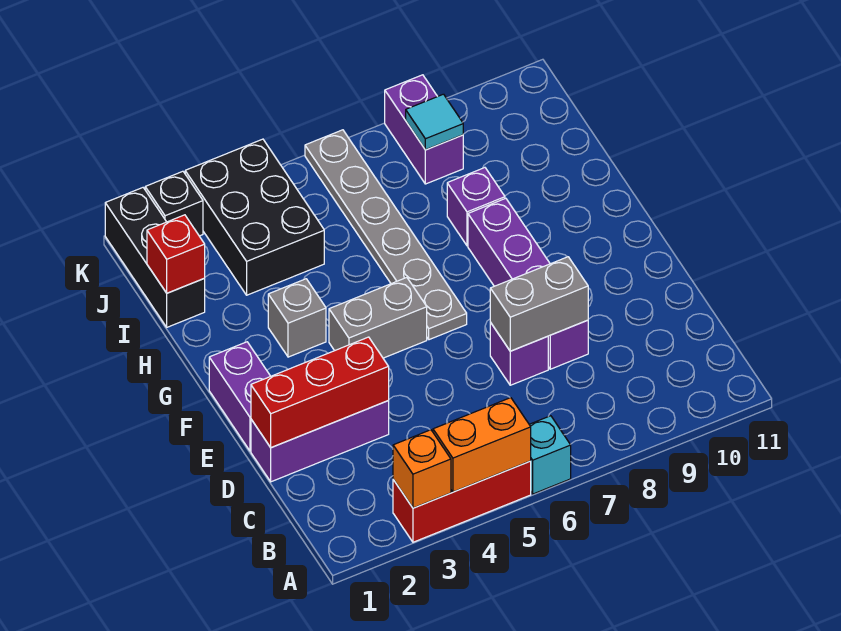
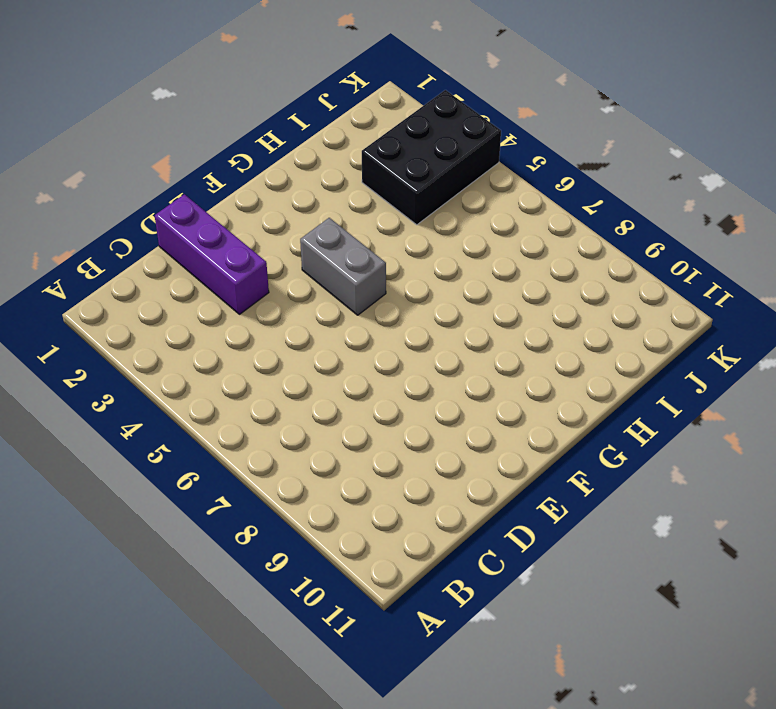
none -> red brick A3:A5 level 1
none -> cyan brick A6 level 1
none -> purple brick D7 level 1

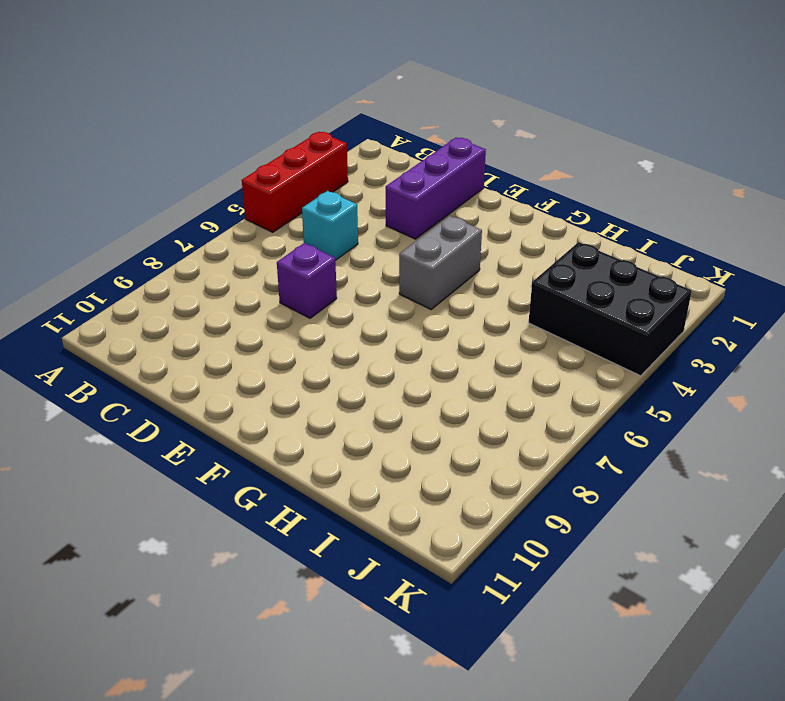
cyan brick C5 level 1 -> cyan brick A6 level 1
none -> purple brick D8:G8 level 1
none -> purple brick E1:F1 level 1
none -> grey plate F6:K6 level 1

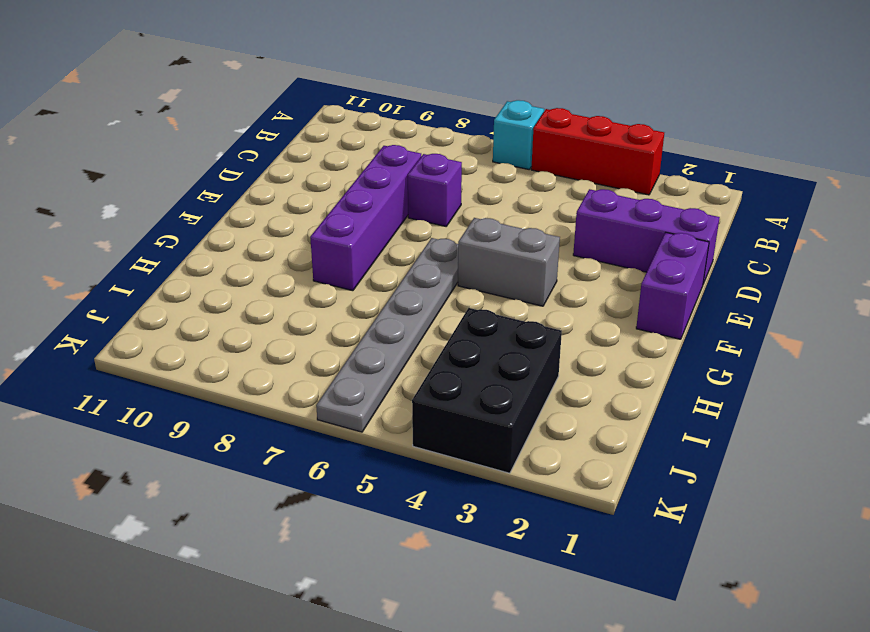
none -> grey brick G3 level 1
none -> purple brick H8 level 1
none -> black brick I1:K1 level 1

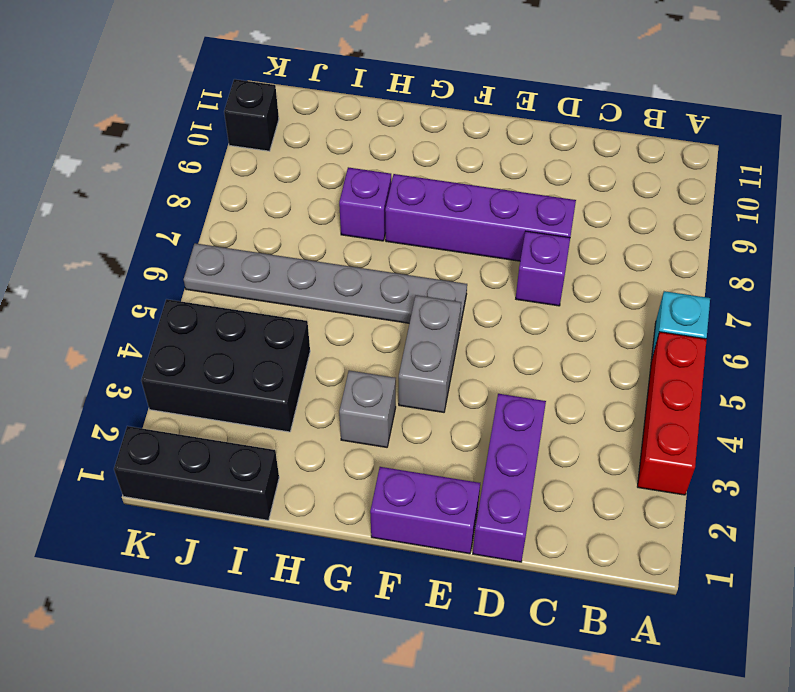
black brick K10 level 1 -> black brick K2 level 1
none -> purple brick J8:K8 level 1
none -> orange brick A3 level 2
none -> orange brick A4:A5 level 2

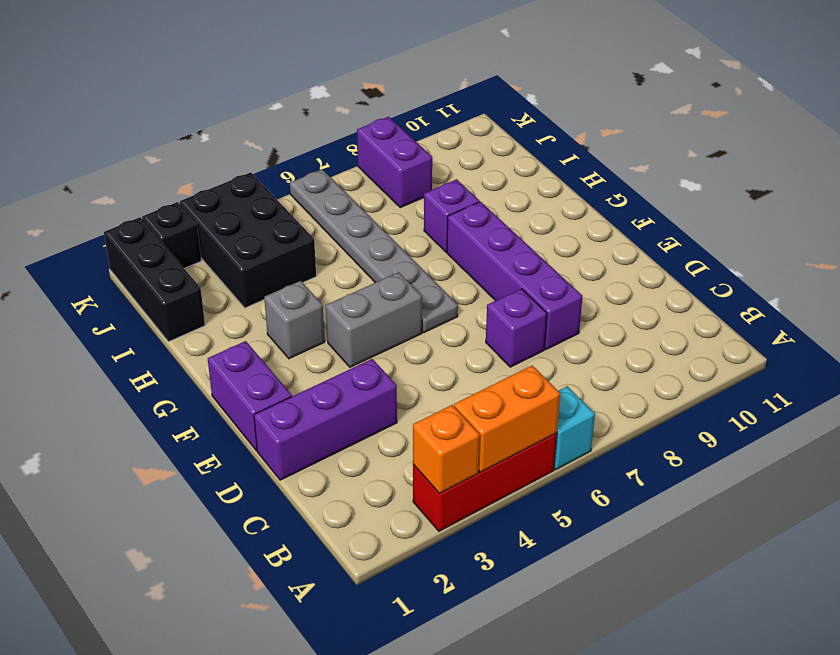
none -> red brick D1:D3 level 2
none -> grey brick D7:D8 level 2
none -> red brick I1 level 2

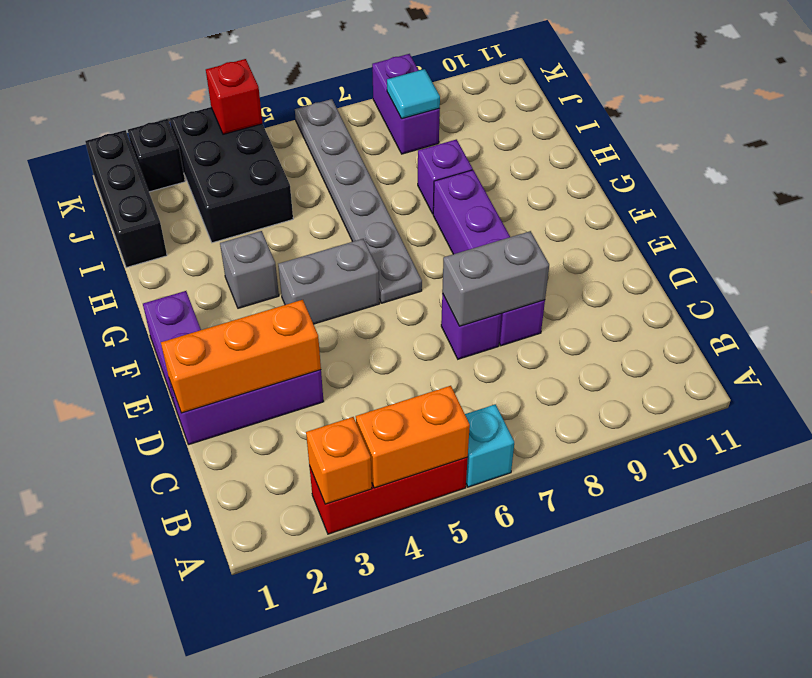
orange brick D1:D3 level 2 -> red brick D1:D3 level 2
red brick K4 level 2 -> red brick I1 level 2

